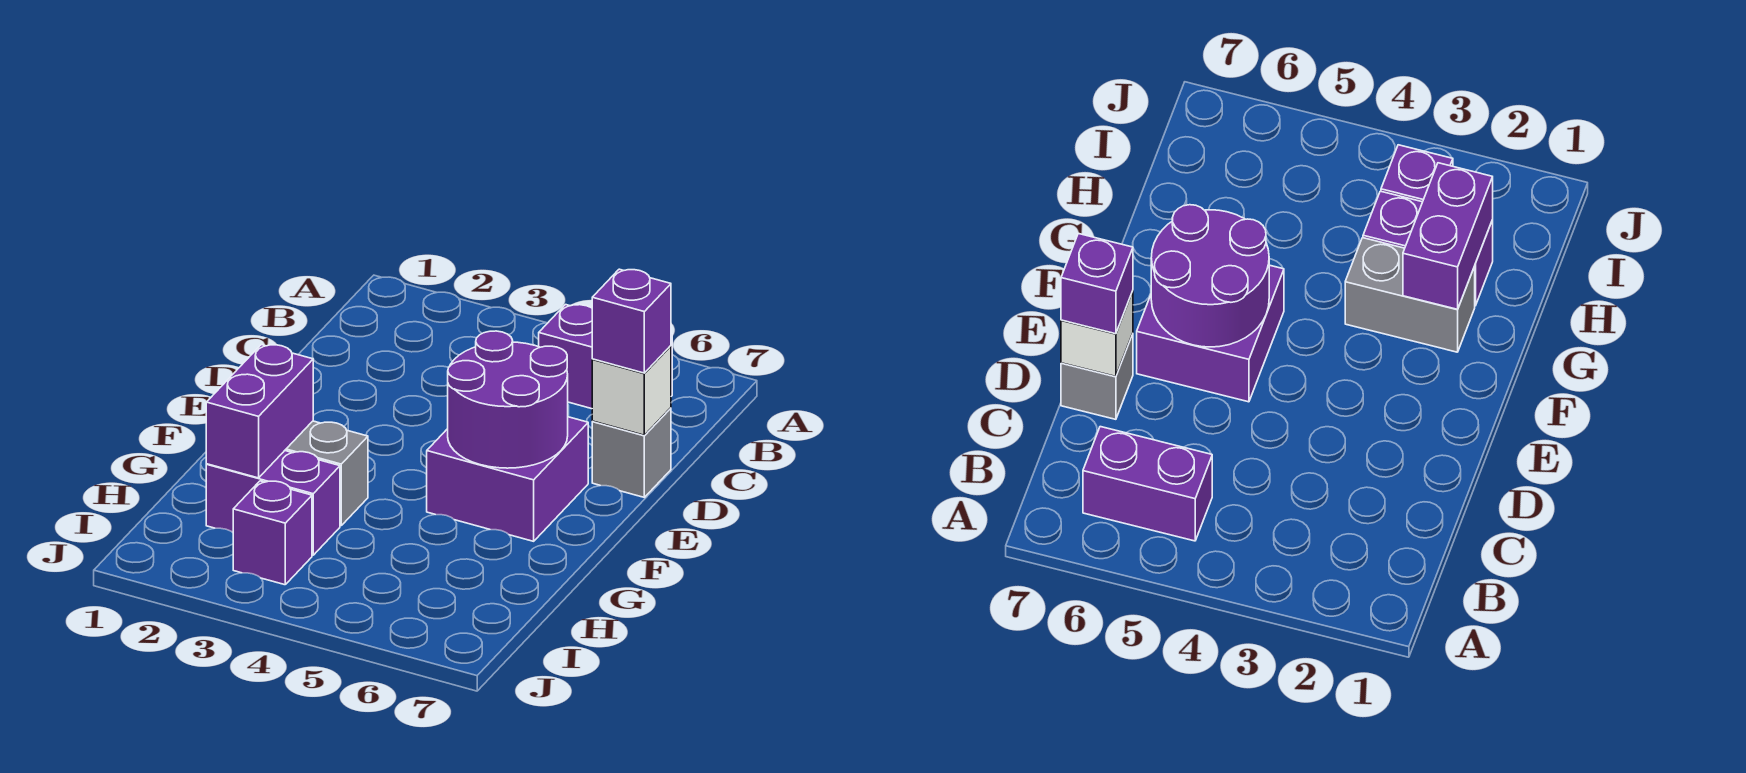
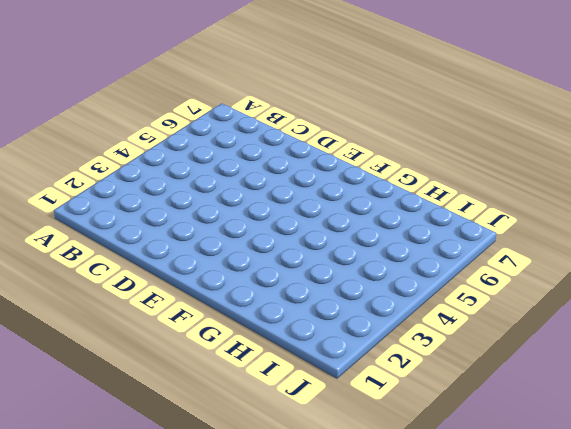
none -> purple brick B5:B6 level 1
none -> grey brick D7 level 1

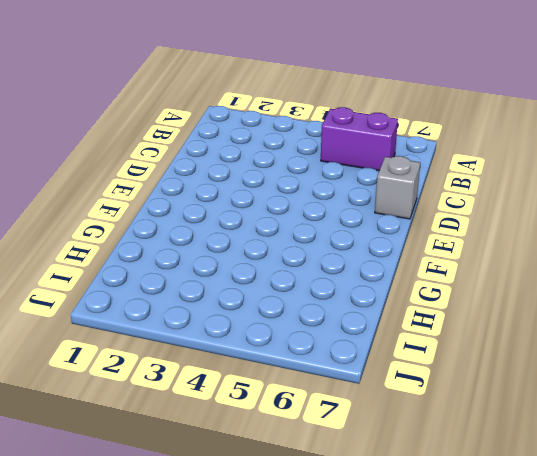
none -> purple brick E5:F6 level 1
none -> grey brick G2:G3 level 1

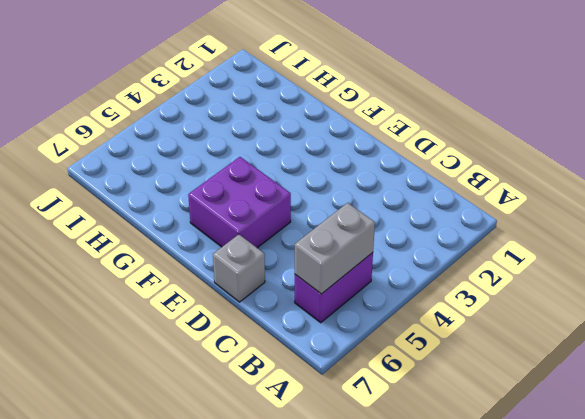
grey brick B5:B6 level 2 -> grey brick G2:G3 level 1
none -> purple brick H2:H3 level 1
none -> purple brick I3 level 1

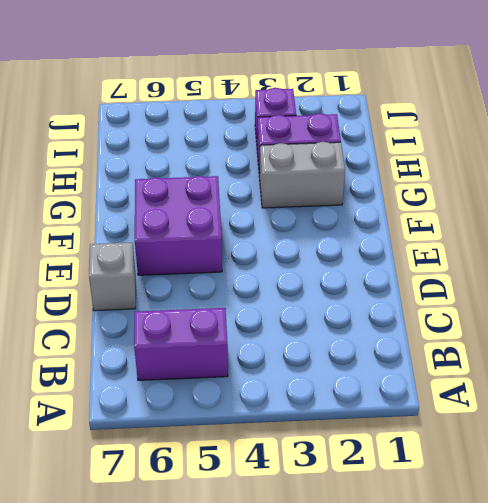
none -> white brick D7 level 2
none -> purple round brick E5:F6 level 2

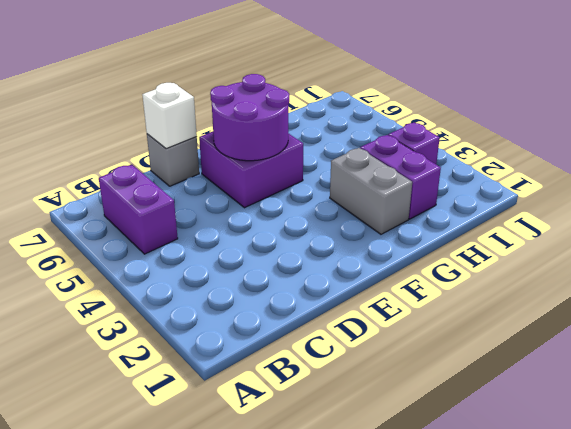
none -> purple brick G2:H2 level 2
none -> purple brick D7 level 3

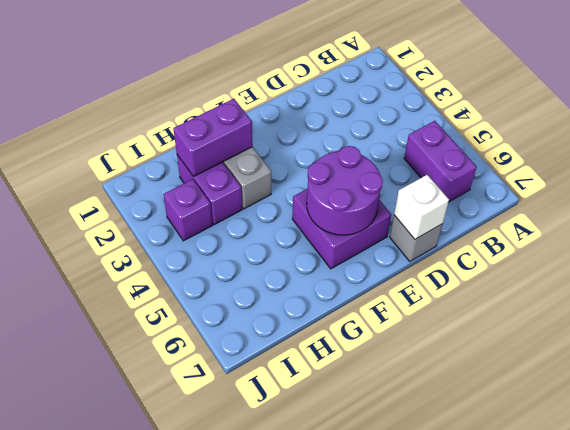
none -> purple brick D7 level 3

